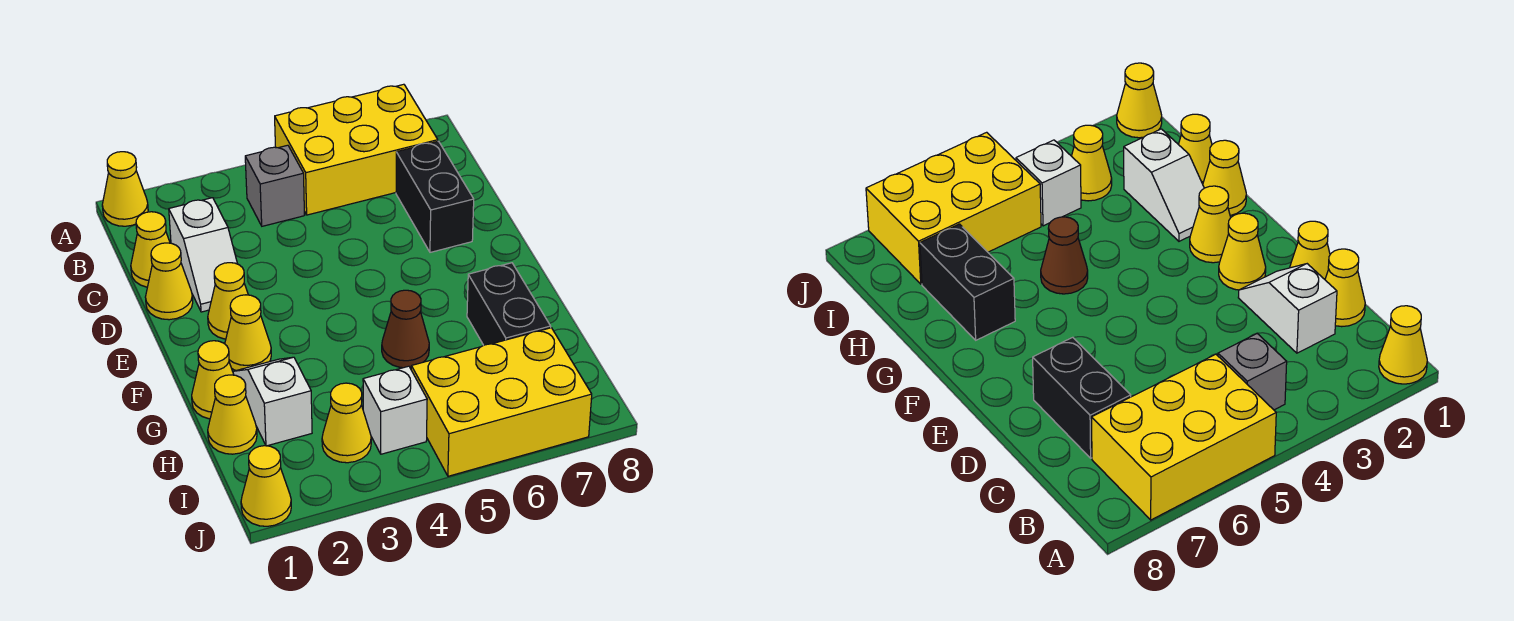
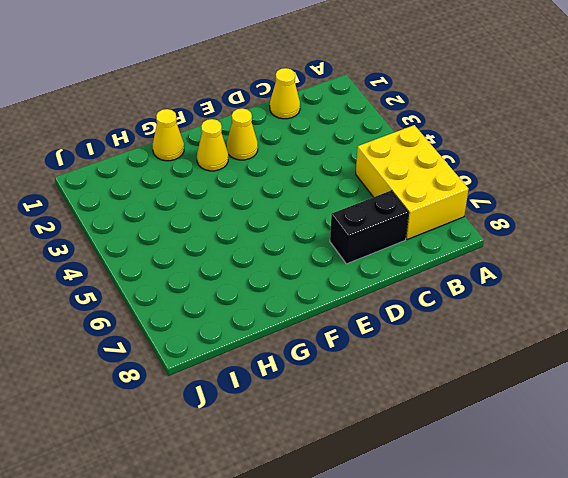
none -> yellow cone A1 level 1
none -> grey brick B4 level 1
none -> white slope C2:D2 level 1 top C

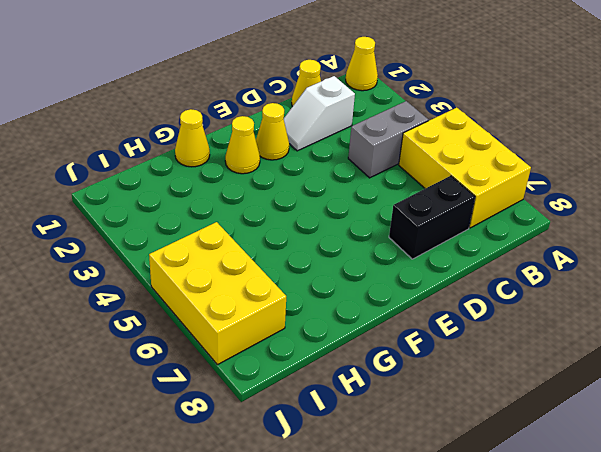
grey brick B4:C4 level 1 -> grey brick B4 level 1
none -> yellow cone D1 level 1
none -> white slope G2:H2 level 1 top H
none -> brown cone G5 level 1

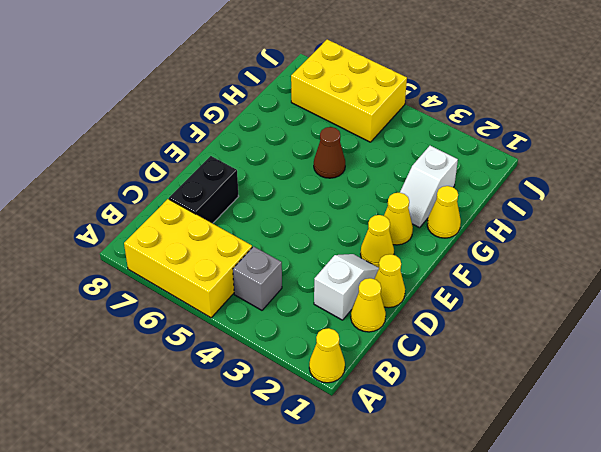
none -> black brick G7:H7 level 1
none -> yellow cone H1 level 1
none -> yellow cone I3 level 1

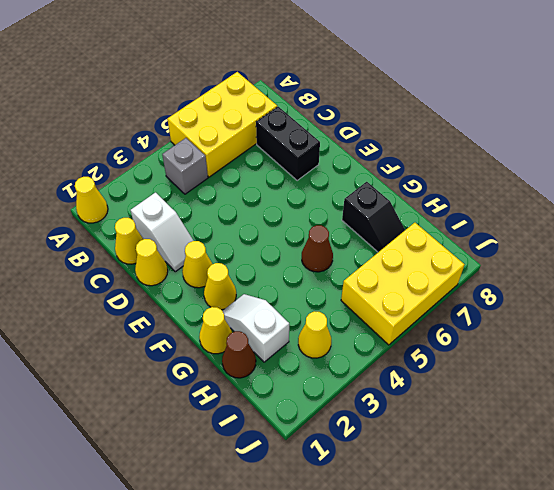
black slope G7:H7 level 1 top G -> black brick G7:H7 level 1
brown cone H1 level 1 -> yellow cone H1 level 1
none -> white brick I4 level 1
none -> yellow cone J1 level 1

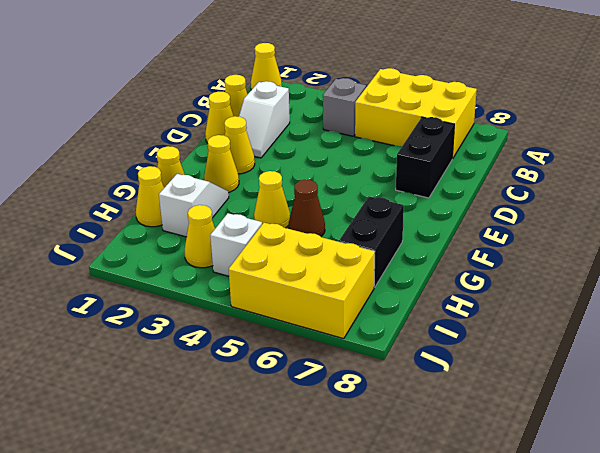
yellow cone G4 level 1 -> yellow cone J1 level 1

